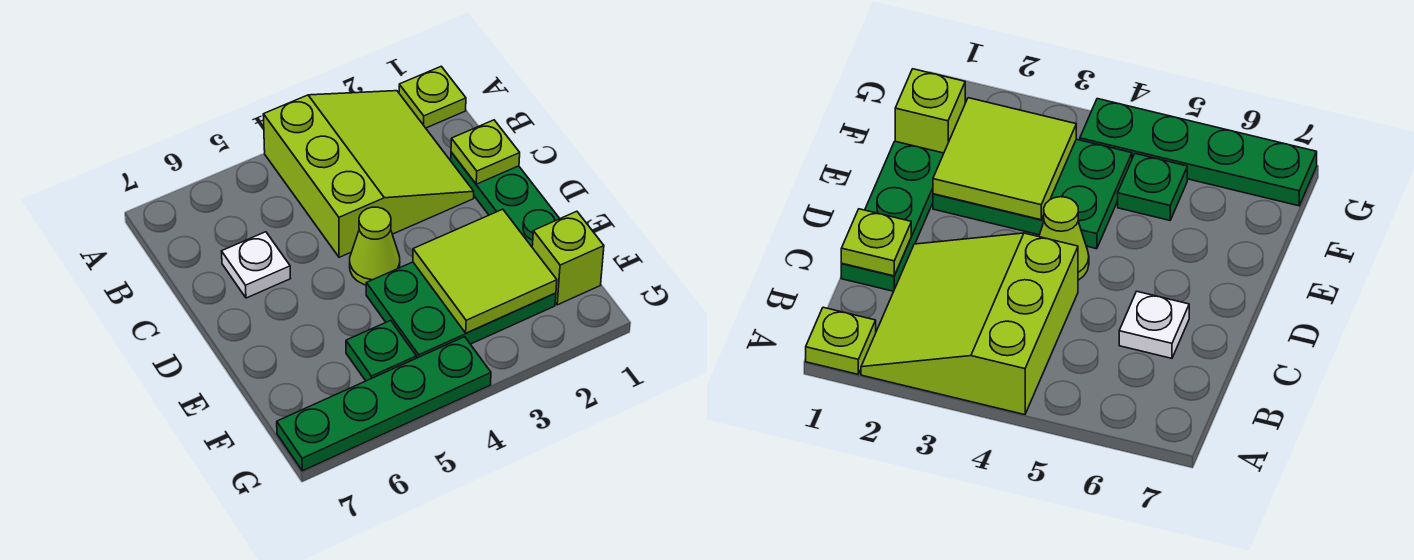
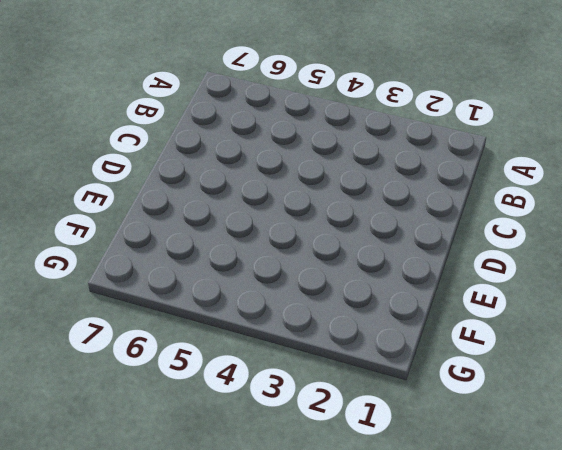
none -> lime plate A1 level 1
none -> lime slope A2:C4 level 1 top 4

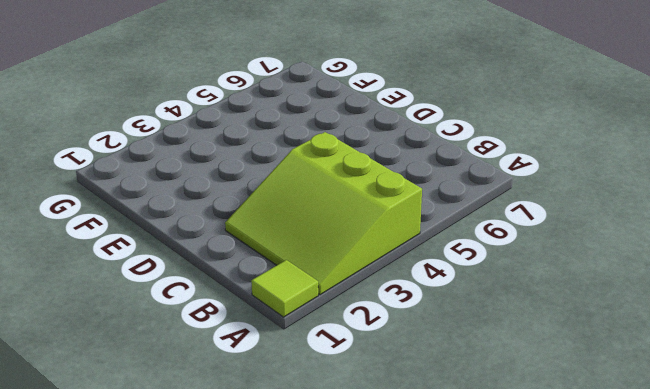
lime tile A1 level 1 -> lime plate A1 level 1
none -> green plate C1:E1 level 1
none -> white plate C6 level 1

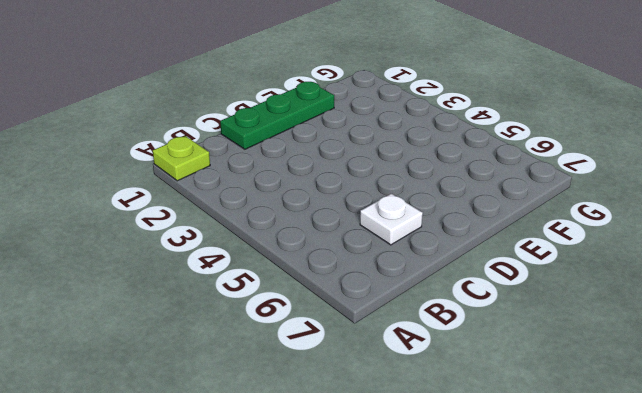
none -> lime slope A2:C4 level 1 top 4
none -> lime cone D4 level 1

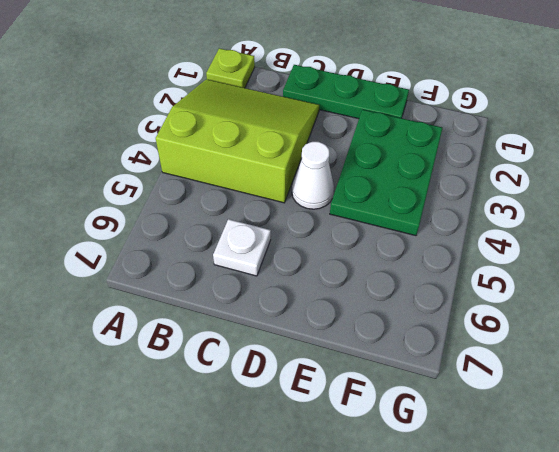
white cone D4 level 1 -> lime cone D4 level 1
none -> lime brick F1 level 1
none -> green plate F5 level 1

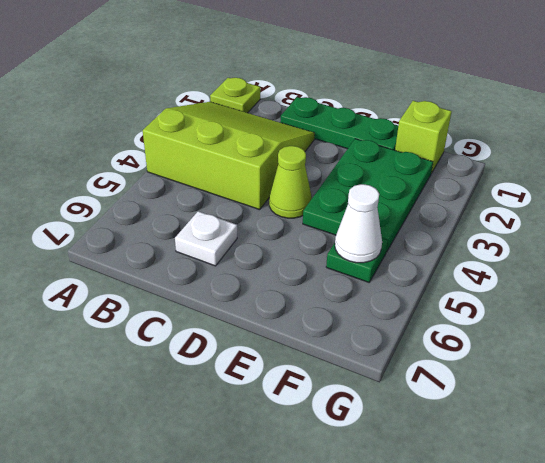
white cone F5 level 2 -> none
none -> green plate G4:G7 level 1
none -> lime plate C1 level 2

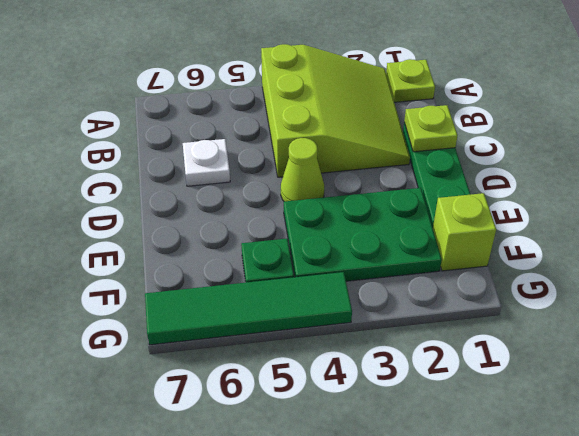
green tile G4:G7 level 1 -> green plate G4:G7 level 1
none -> lime tile E2:F3 level 2

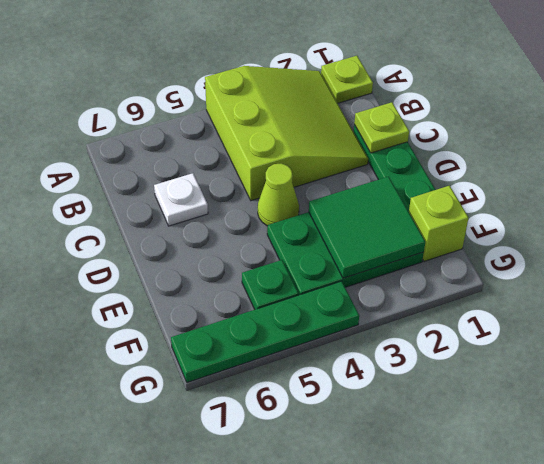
green tile E2:F3 level 2 -> lime tile E2:F3 level 2

